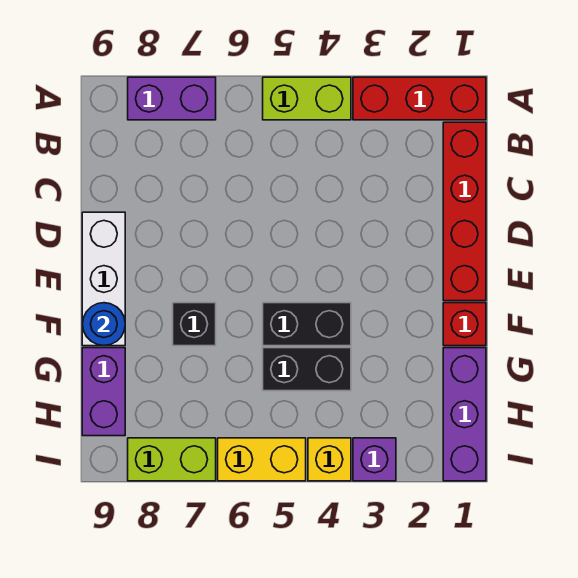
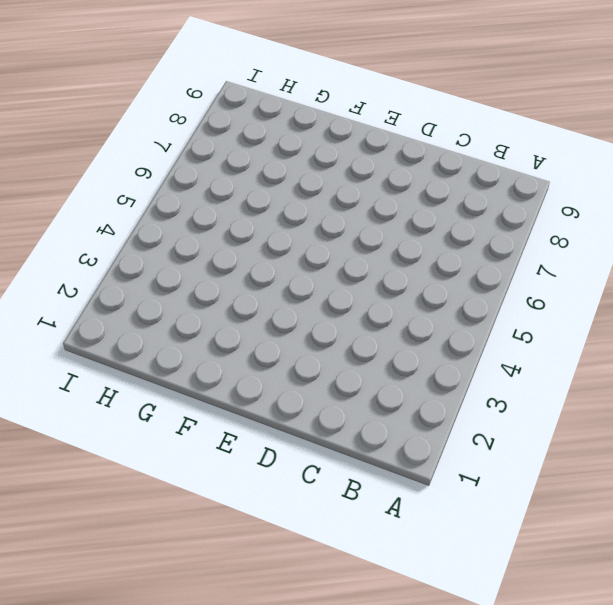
none -> red brick A1:A3 level 1
none -> lime brick A4:A5 level 1
none -> purple brick A7:A8 level 1

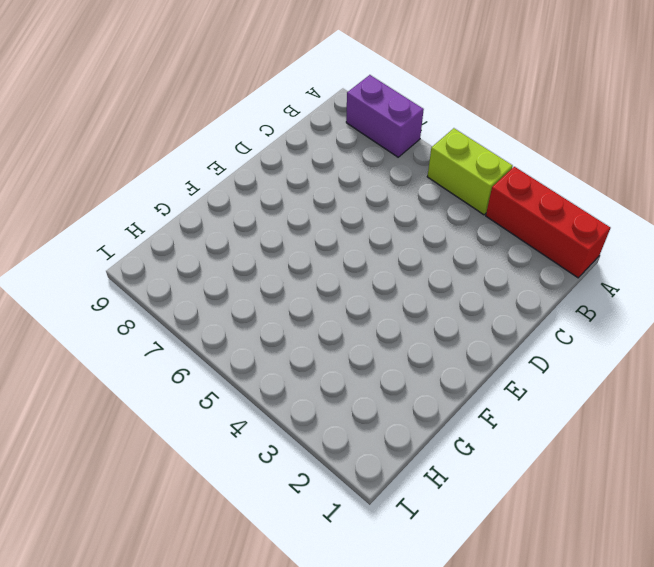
none -> red brick B1:E1 level 1
none -> white brick D9:F9 level 1
none -> red brick F1 level 1

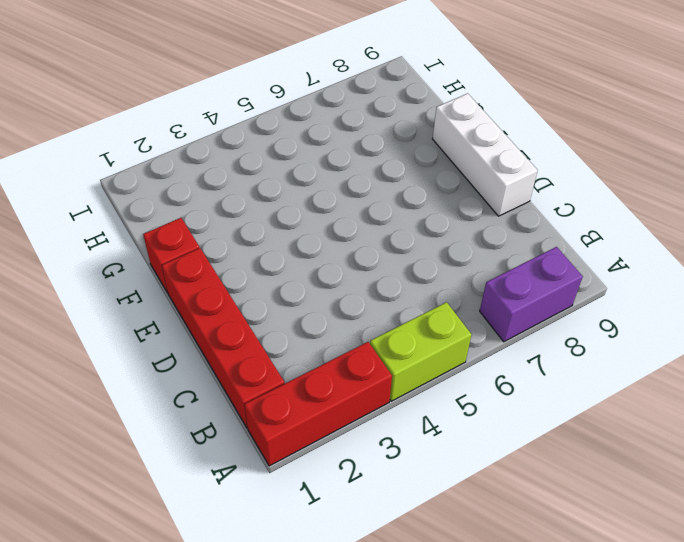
none -> black brick F4:F5 level 1
none -> black brick F7 level 1
none -> purple brick G1:I1 level 1

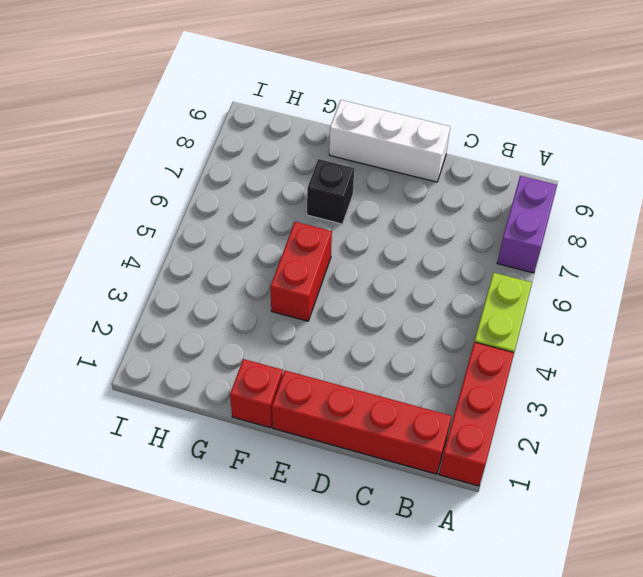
red brick F4:F5 level 1 -> black brick F4:F5 level 1
none -> purple brick G1:I1 level 1
none -> black brick G4:G5 level 1
none -> purple brick G9:H9 level 1

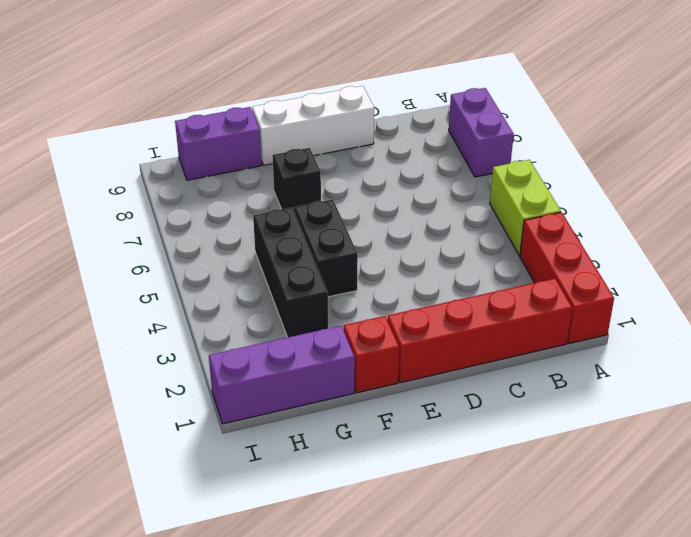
black brick G3:G5 level 1 -> black brick G4:G5 level 1
none -> purple brick I3 level 1
none -> yellow brick I4 level 1
none -> yellow brick I5:I6 level 1

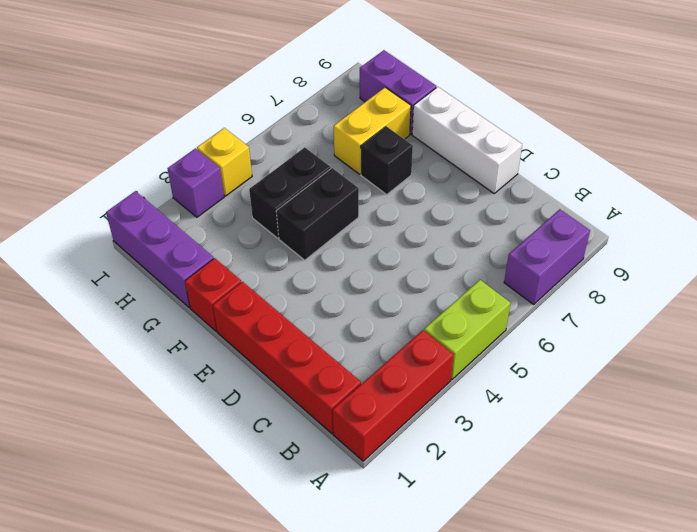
yellow brick G7:G8 level 1 -> yellow brick I5:I6 level 1
none -> lime brick I7:I8 level 1
none -> blue round brick F9 level 2

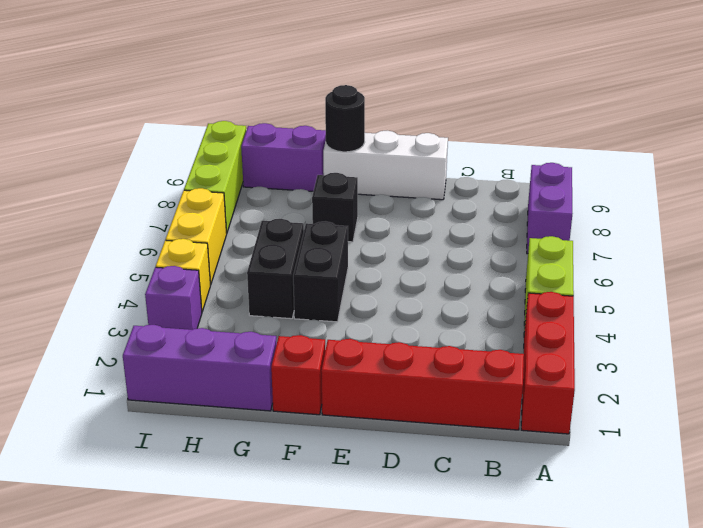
black round brick F9 level 2 -> blue round brick F9 level 2
lime brick I7:I9 level 1 -> lime brick I7:I8 level 1

